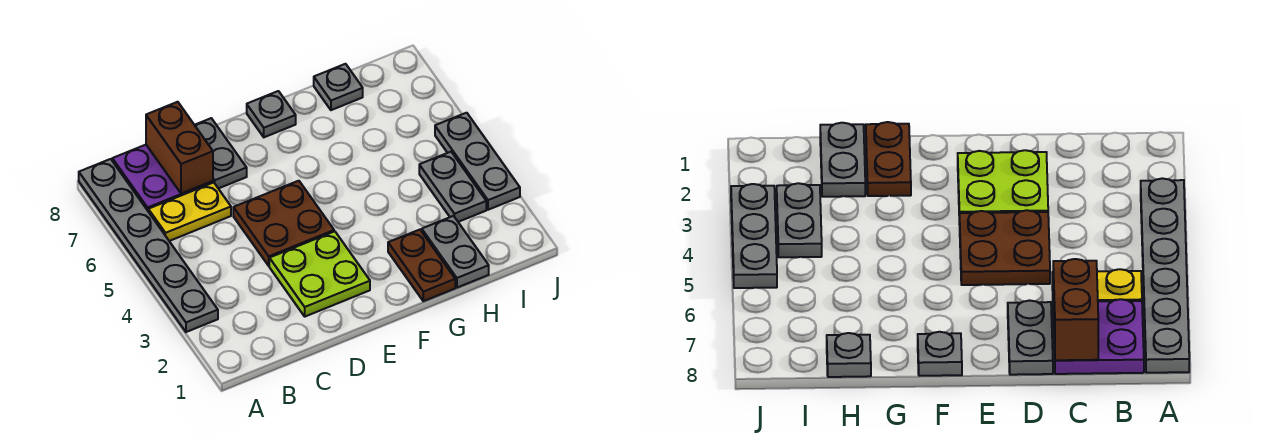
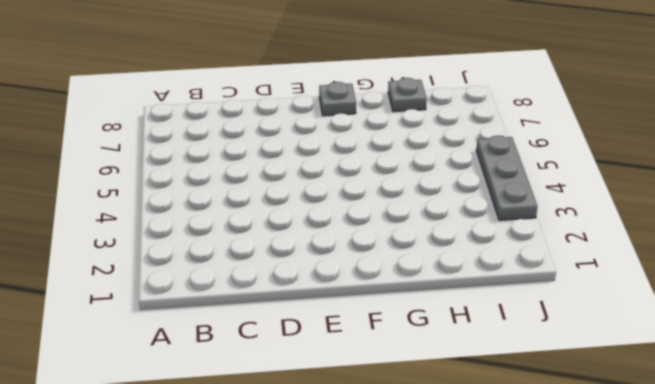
none -> grey plate A3:A8 level 1
none -> yellow plate B6:C6 level 1
none -> purple plate B7:C8 level 1

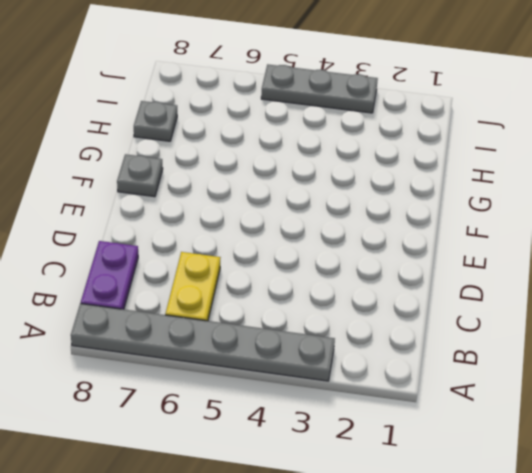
purple plate B8:C8 level 1 -> purple plate B7:C8 level 1
none -> lime plate D2:E3 level 1
none -> brown plate D4:E5 level 1
none -> grey plate D7:D8 level 1

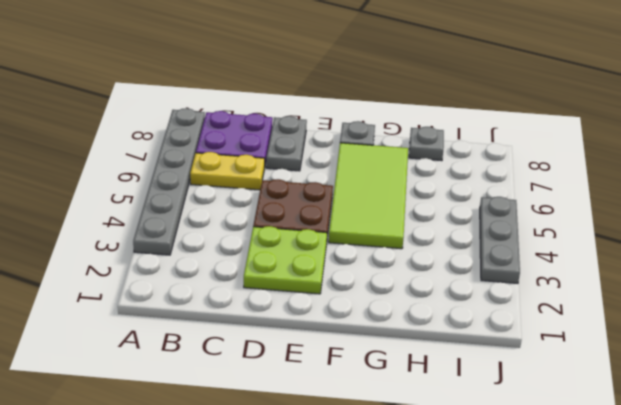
lime tile F4:G7 level 1 -> none
none -> brown plate G1:G2 level 1
none -> grey plate H1:H2 level 1
none -> grey plate I3:I4 level 1

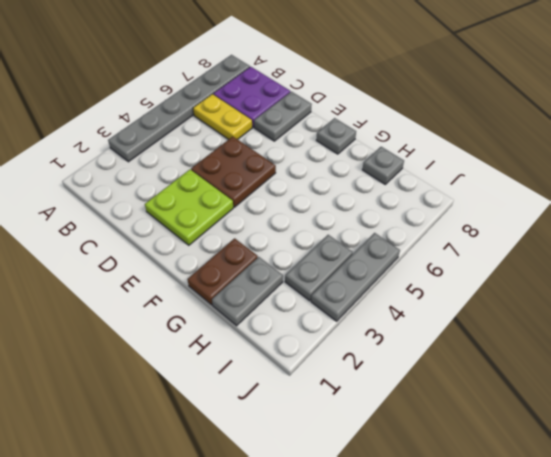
none -> brown brick C7:C8 level 2

